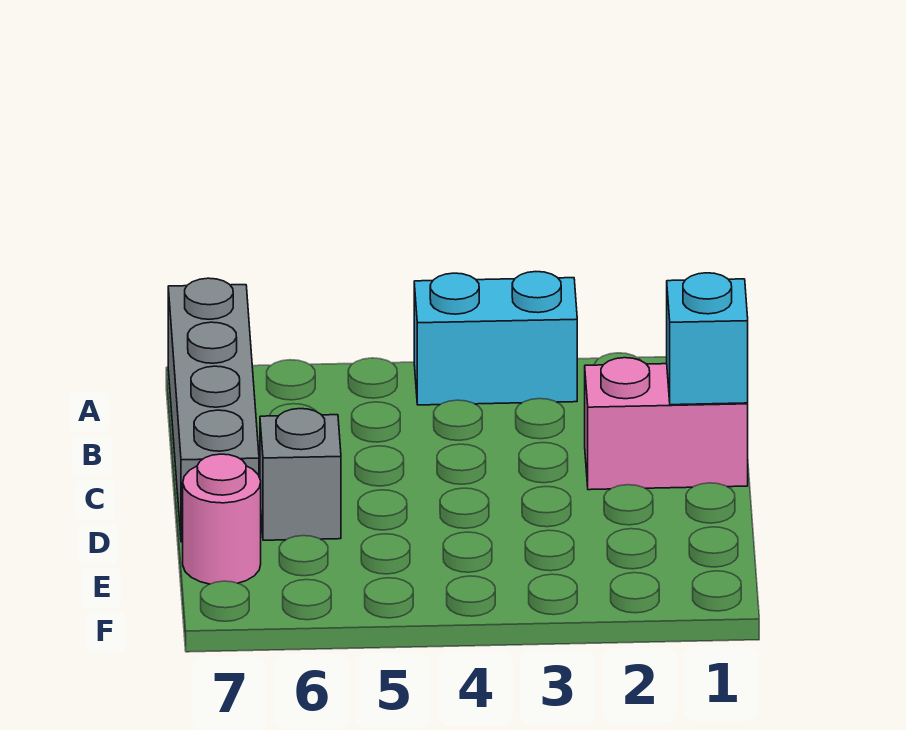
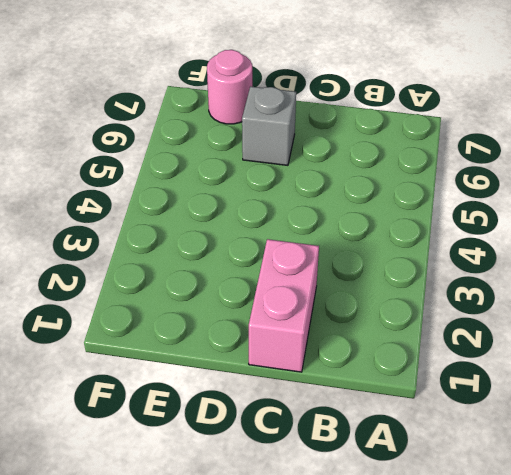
none -> cyan brick A3:A4 level 1
none -> grey brick A7:D7 level 1

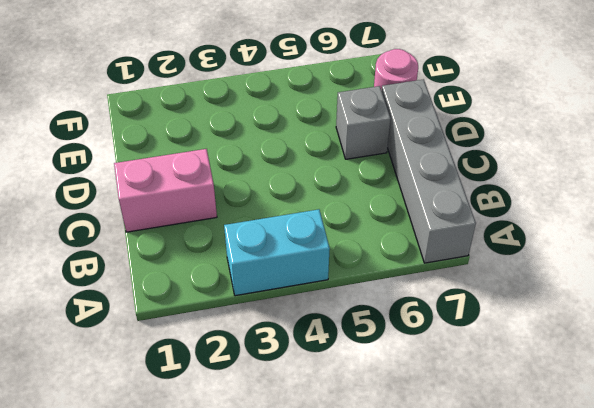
none -> cyan brick C1 level 2

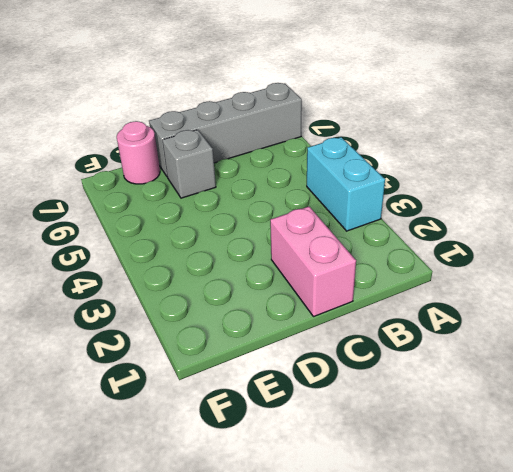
none -> cyan brick C1 level 2

